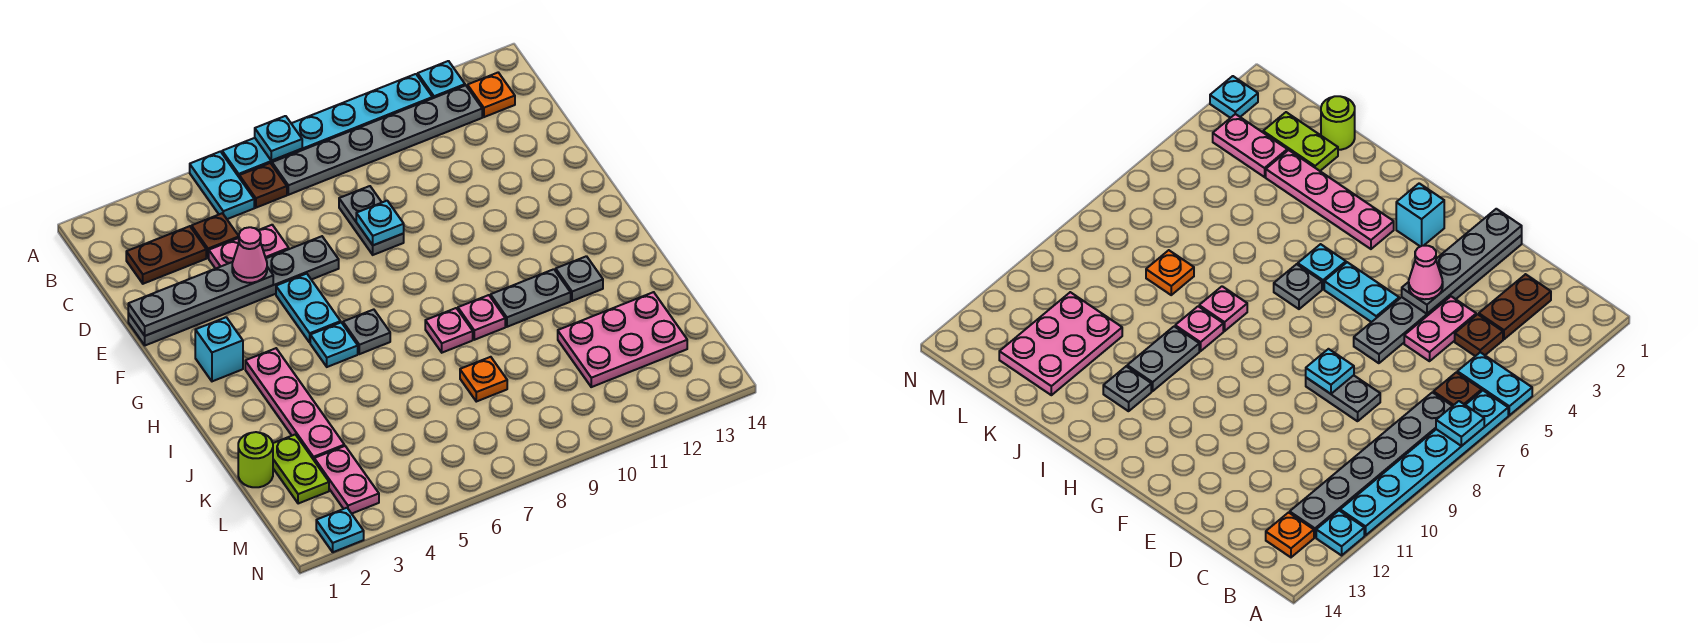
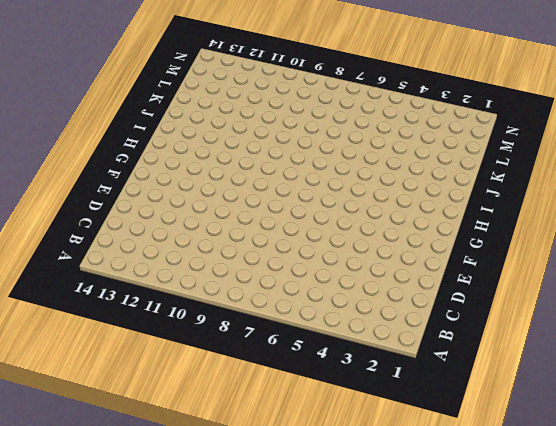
none -> cyan plate A5:B5 level 1
none -> cyan plate A6:A11 level 1
none -> cyan plate A12 level 1
none -> brown plate B6 level 1

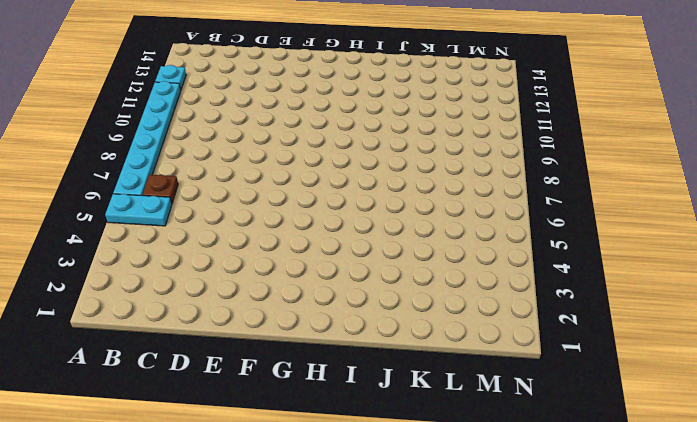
none -> grey plate B7:B12 level 1
none -> orange plate B13 level 1
none -> brown plate C2:C3 level 1
none -> brown plate C4 level 1

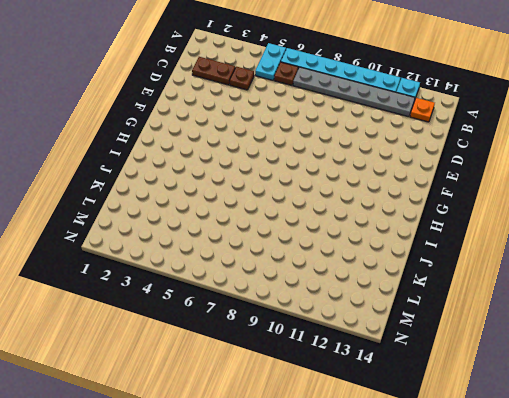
none -> pink plate D4:D5 level 1
none -> grey plate D8:E8 level 1
none -> grey plate E1:E6 level 1
none -> cyan plate F5:G5 level 1

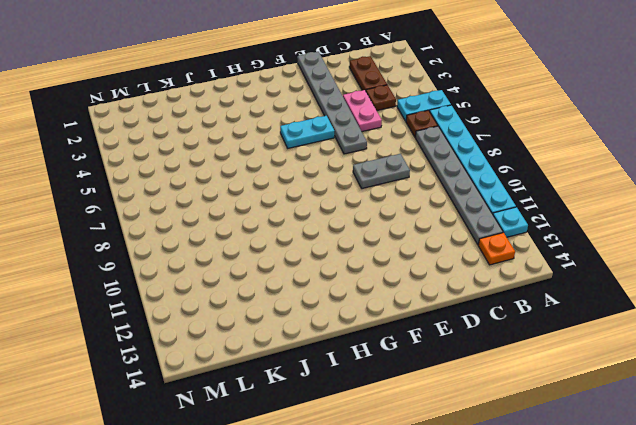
none -> cyan brick G2 level 1
none -> pink plate H3:K3 level 1
none -> cyan plate H5 level 1
none -> grey plate H6 level 1

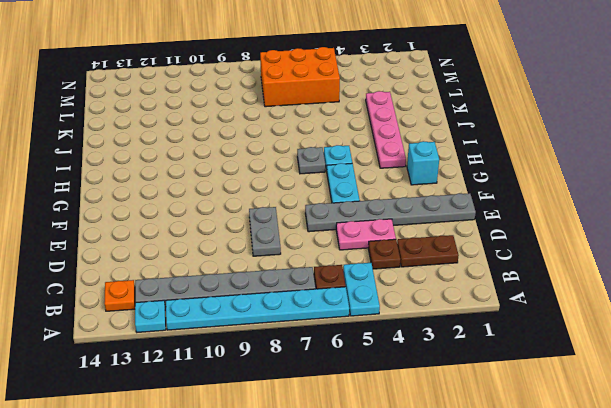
orange brick L5:M7 level 1 -> none
none -> pink plate I8 level 1
none -> pink plate I9 level 1
none -> grey plate I10:I11 level 1
none -> grey plate I12 level 1

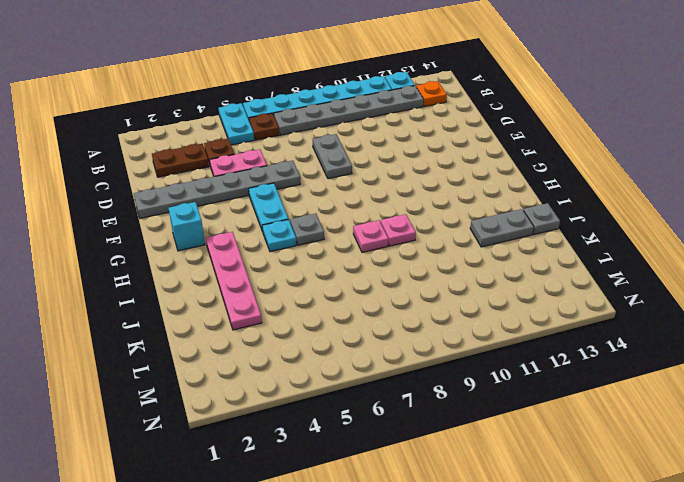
grey plate J12:J13 level 1 -> grey plate I10:I11 level 1
grey plate J14 level 1 -> grey plate I12 level 1
none -> lime round brick K1 level 1
none -> lime plate K2:L2 level 1
none -> orange plate K8 level 1
none -> pink plate K11:L13 level 1

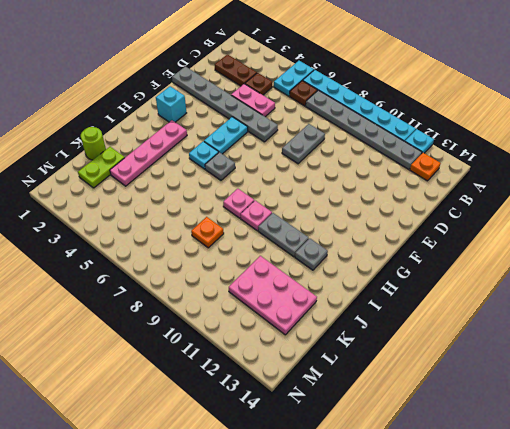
none -> pink plate L3:M3 level 1
none -> cyan plate N2 level 1
none -> cyan plate A7 level 2
none -> grey plate E1:E4 level 2

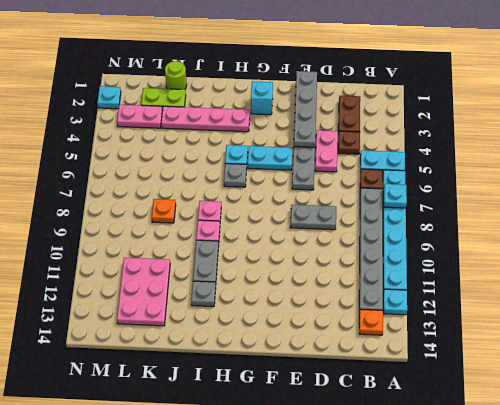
none -> cyan plate E8 level 2
none -> pink cone E4 level 3

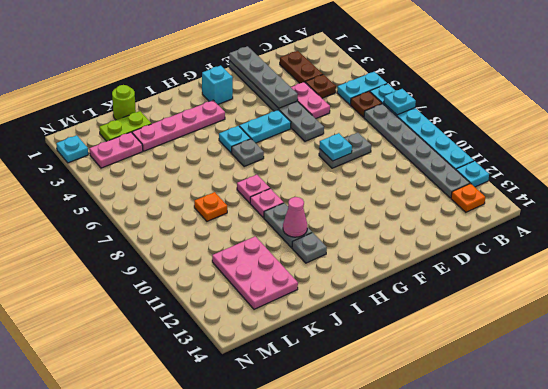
pink cone I11 level 2 -> pink cone E4 level 3

